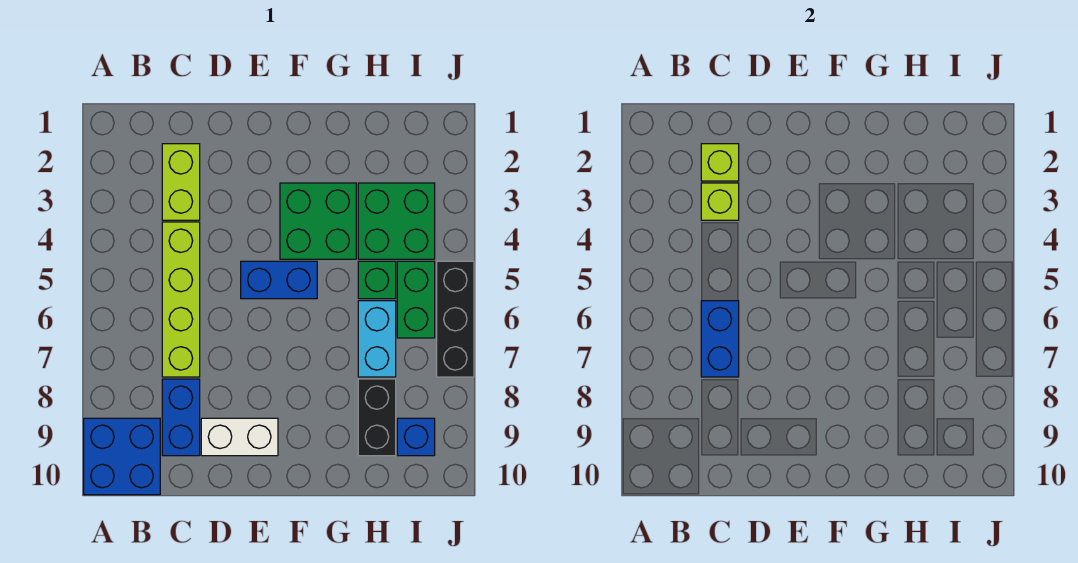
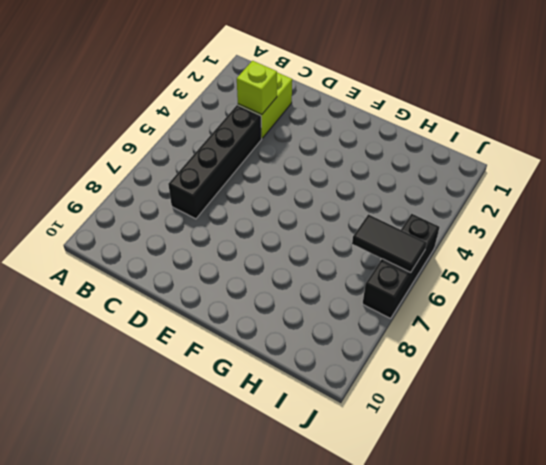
black brick C4:C7 level 1 -> lime brick C4:C7 level 1
black tile I6:J6 level 2 -> none
none -> blue brick A9:B10 level 1
none -> blue brick C8:C9 level 1
none -> white brick D9:E9 level 1

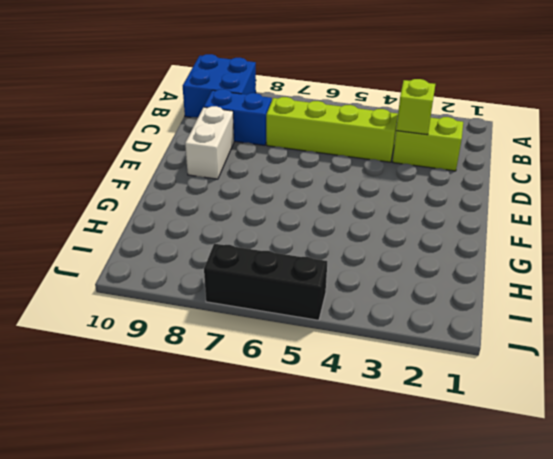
none -> blue brick E5:F5 level 1
none -> green brick F3:G4 level 1
none -> green brick H3:I4 level 1

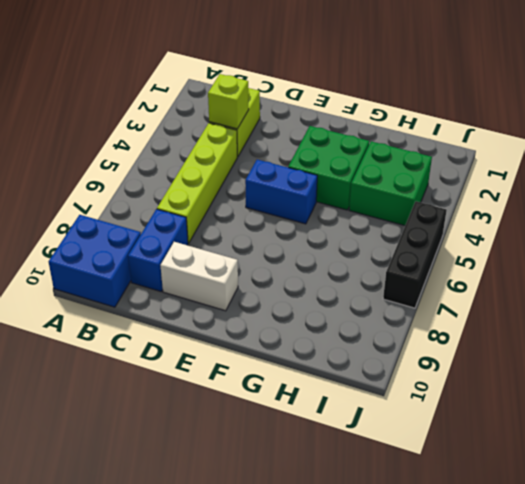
none -> green brick H5 level 1
none -> cyan brick H6:H7 level 1
none -> black brick H8:H9 level 1

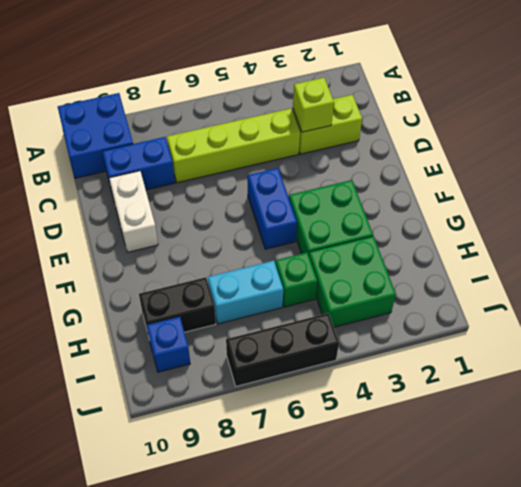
none -> green brick I5:I6 level 1
none -> lime brick C2 level 2
none -> blue brick C6:C7 level 2

